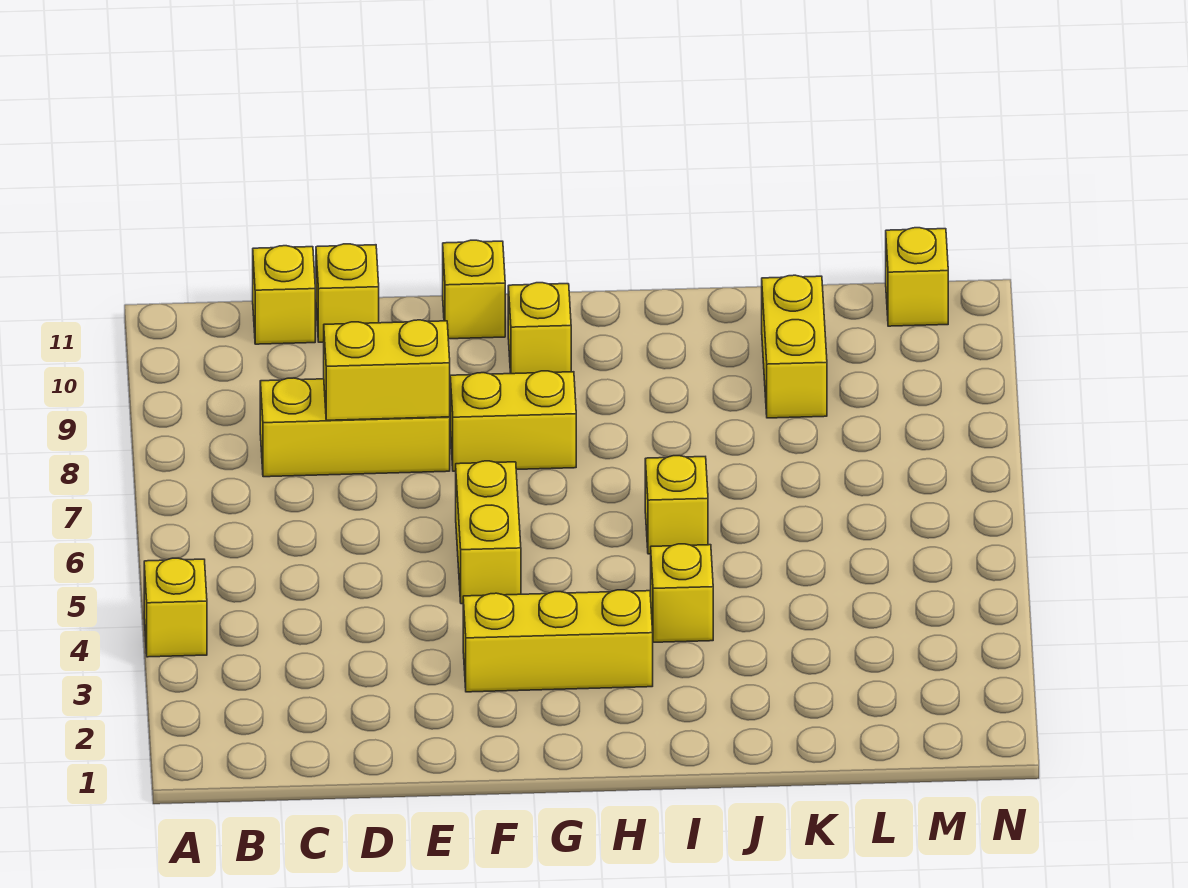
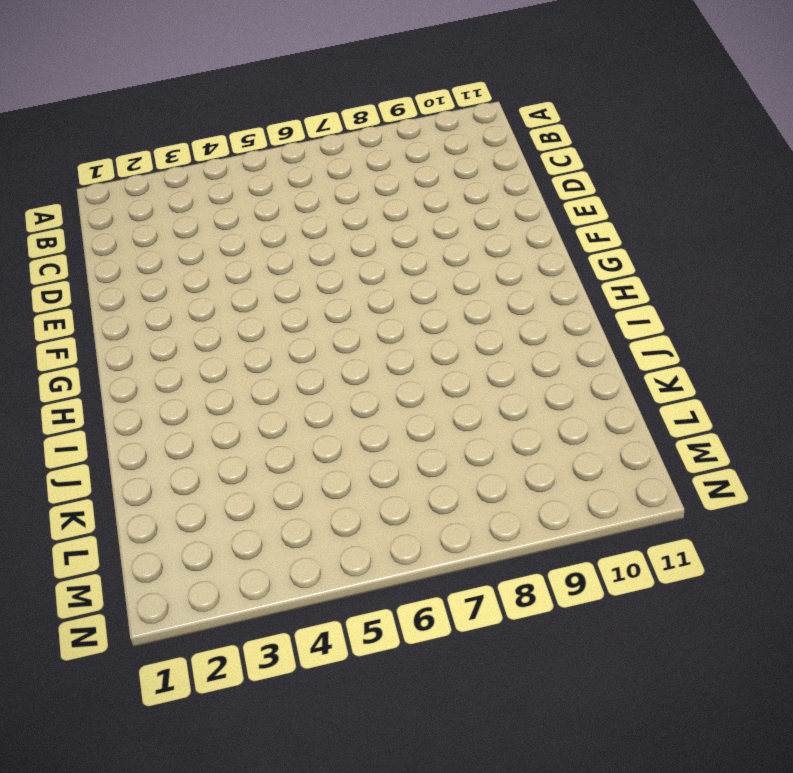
none -> yellow brick A4 level 1
none -> yellow brick C8:E8 level 1
none -> yellow brick C11 level 1

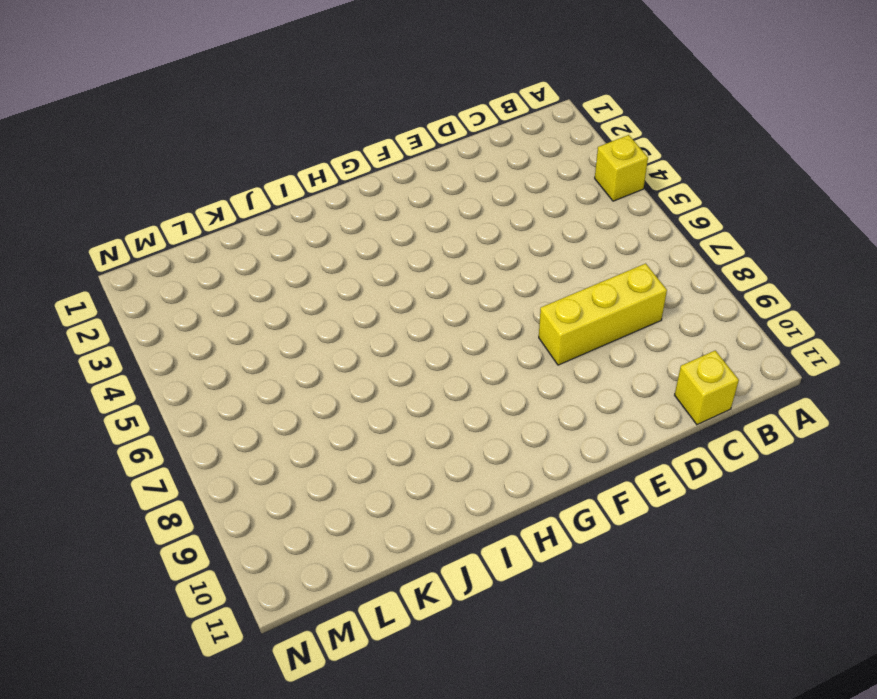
none -> yellow brick D11 level 1
none -> yellow brick F3:H3 level 1
none -> yellow brick F5:F6 level 1

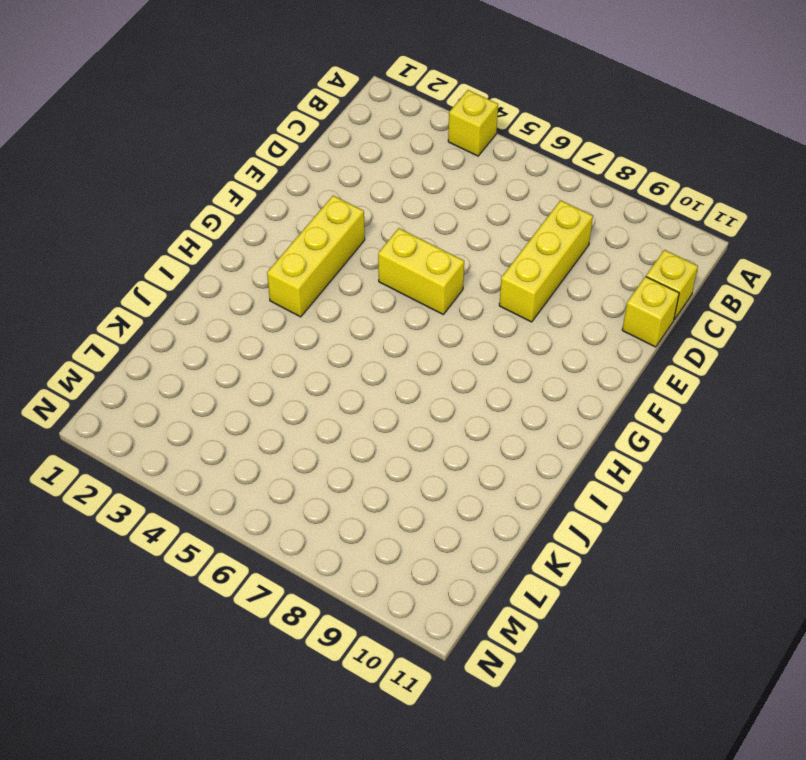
none -> yellow brick F8:G8 level 1
none -> yellow brick F11 level 1
none -> yellow brick G10 level 1

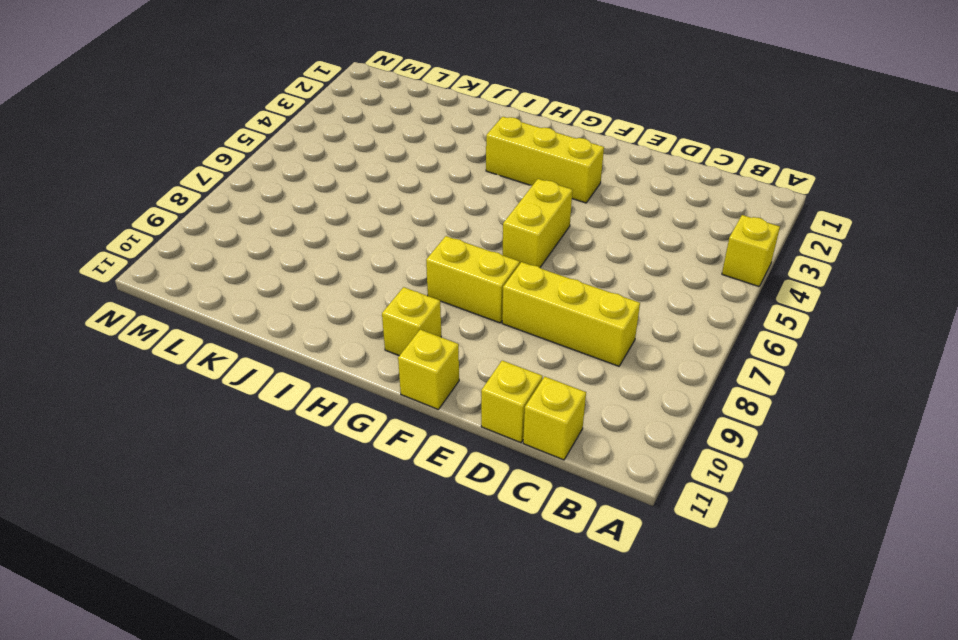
none -> yellow brick I4 level 1
none -> yellow brick I6 level 1
none -> yellow brick K9:K10 level 1

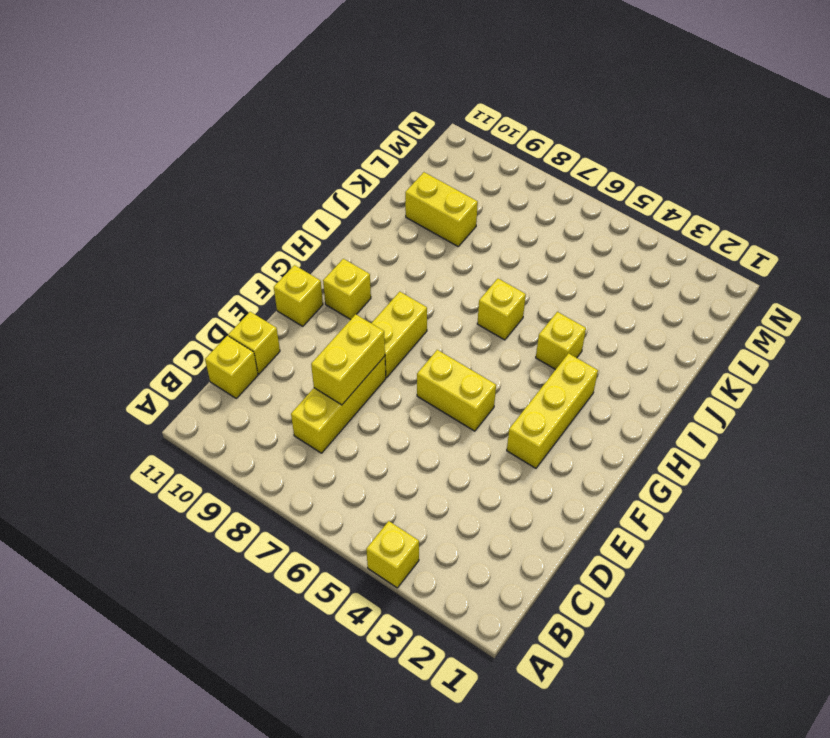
none -> yellow brick M11 level 1

